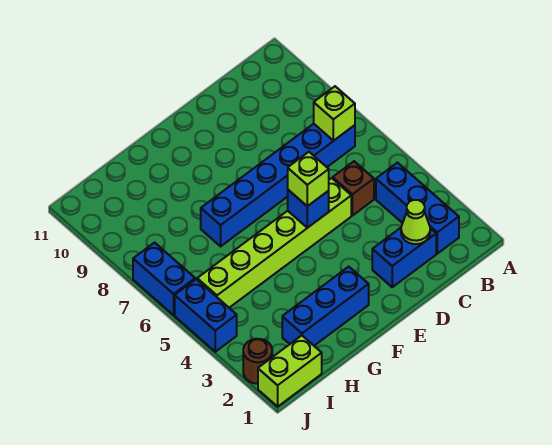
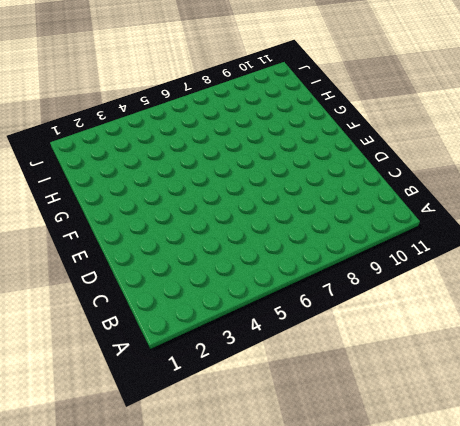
none -> blue brick B2:B4 level 1
none -> blue brick B7:G7 level 1
none -> blue brick C2:D2 level 1

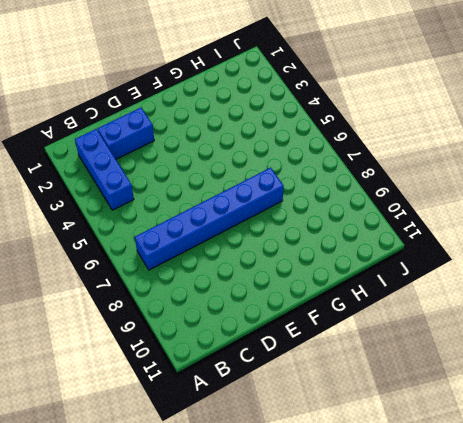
none -> brown brick C5 level 1
none -> lime brick D5:I5 level 1
none -> blue brick F2:H2 level 1

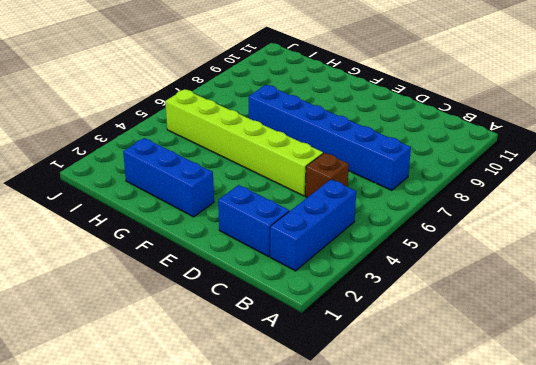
none -> lime brick I1:J1 level 1
none -> brown round brick J2 level 1
none -> blue brick J4:J5 level 1

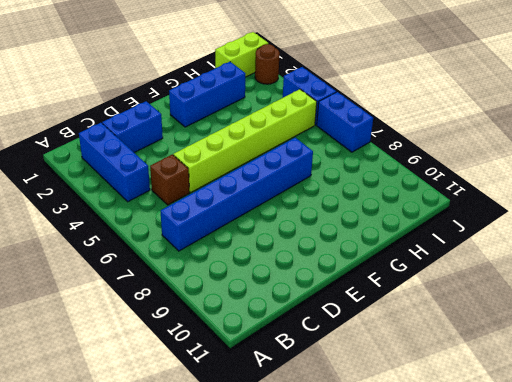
none -> lime brick B7 level 2
none -> lime cone C2 level 2
none -> blue brick E5 level 2

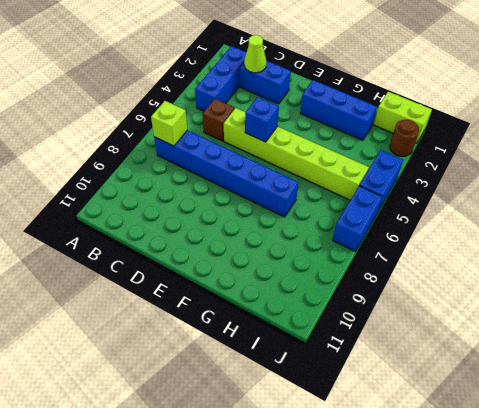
none -> lime brick E5 level 3

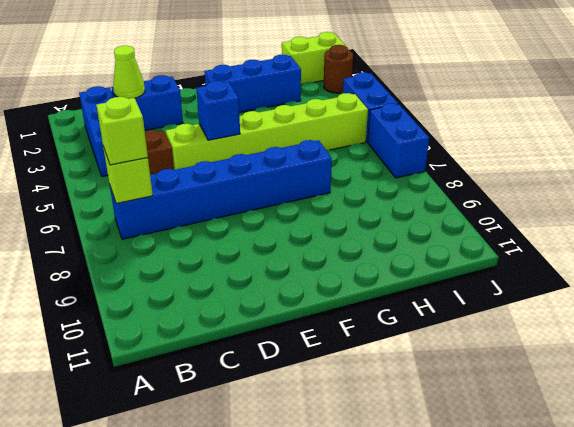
lime brick B7 level 3 -> lime brick E5 level 3

